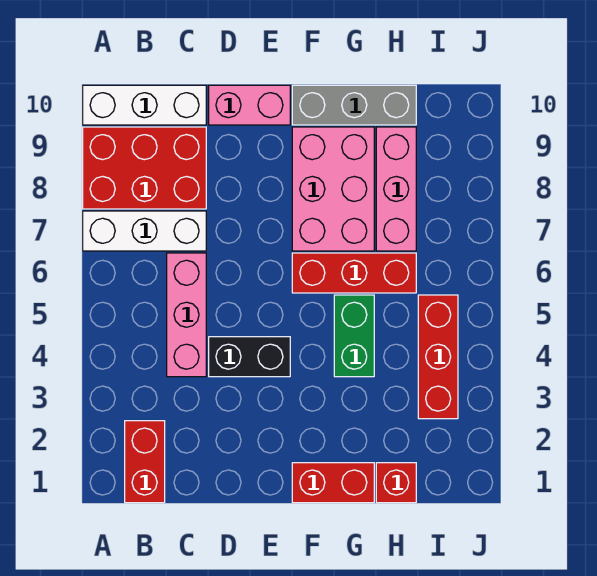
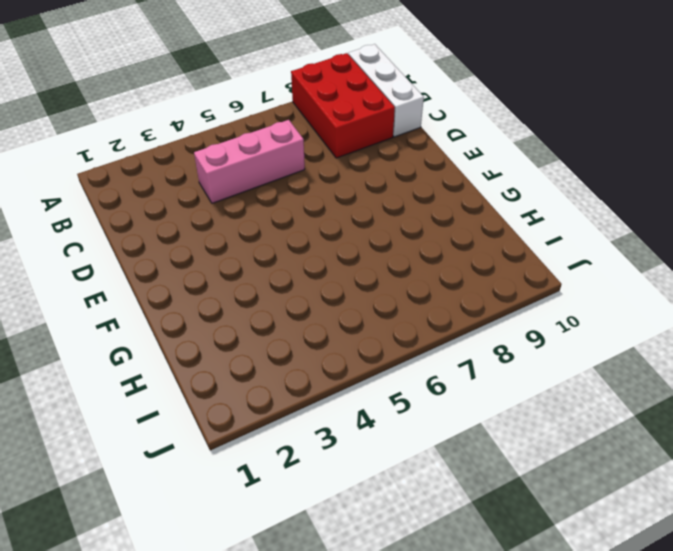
none -> white brick A7:C7 level 1
none -> red brick B1:B2 level 1
none -> black brick D4:E4 level 1

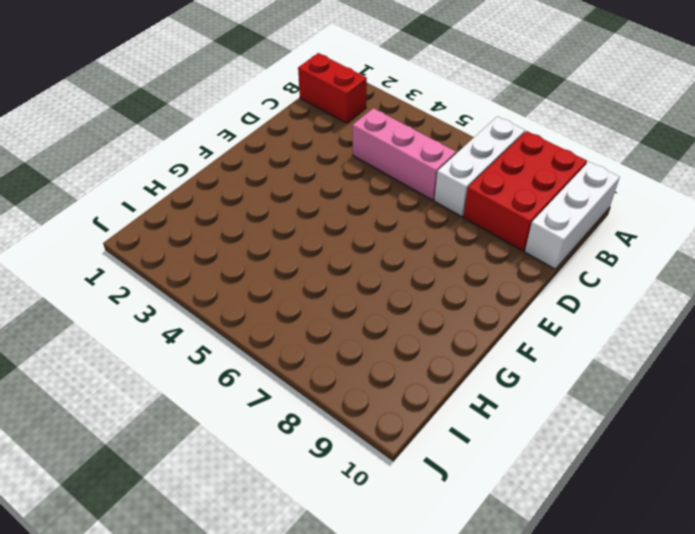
none -> black brick D4:E4 level 1
none -> pink brick D10:E10 level 1
none -> red brick F1:G1 level 1

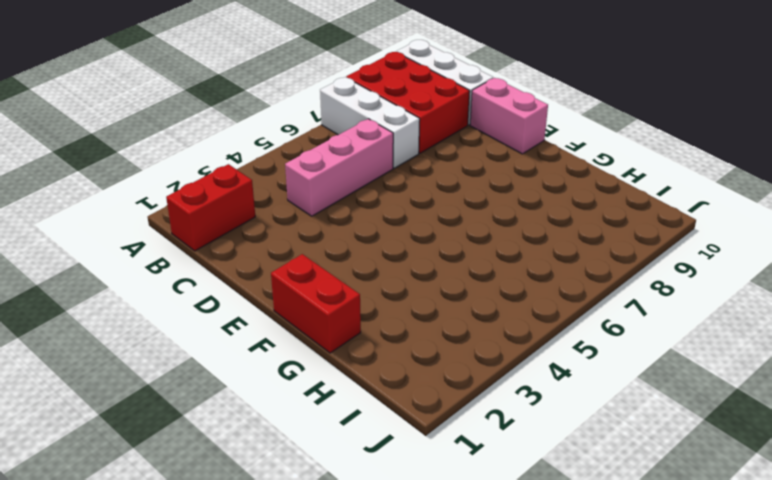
none -> black brick D4:E4 level 1
none -> red brick F6:H6 level 1
none -> pink brick F7:G9 level 1

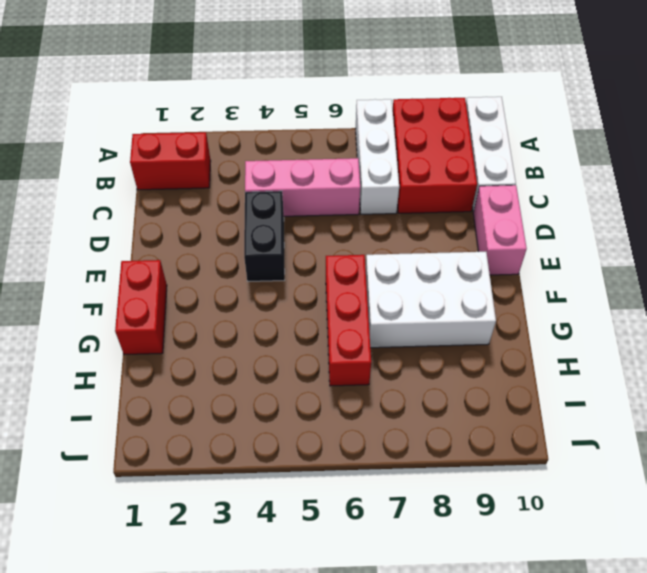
white brick F7:G9 level 1 -> pink brick F7:G9 level 1
none -> grey brick F10:H10 level 1
none -> green brick G4:G5 level 1
none -> red brick H1 level 1

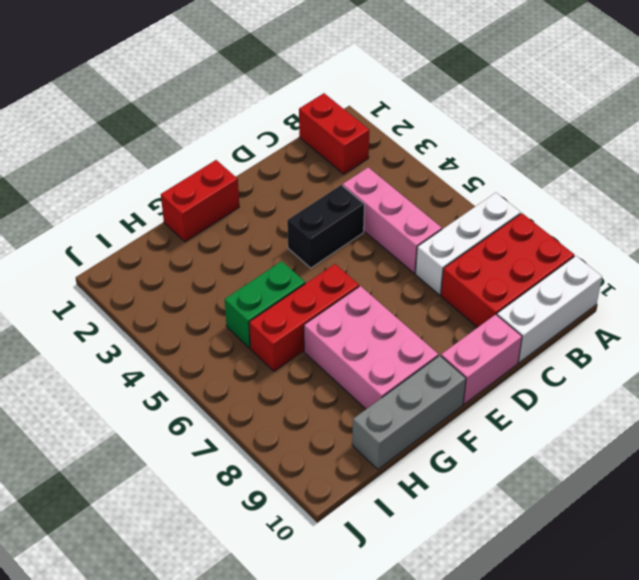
green brick G5:H5 level 1 -> green brick G4:G5 level 1
none -> red brick H1 level 1
none -> pink brick H7:H9 level 1
none -> red brick I3:I5 level 1

